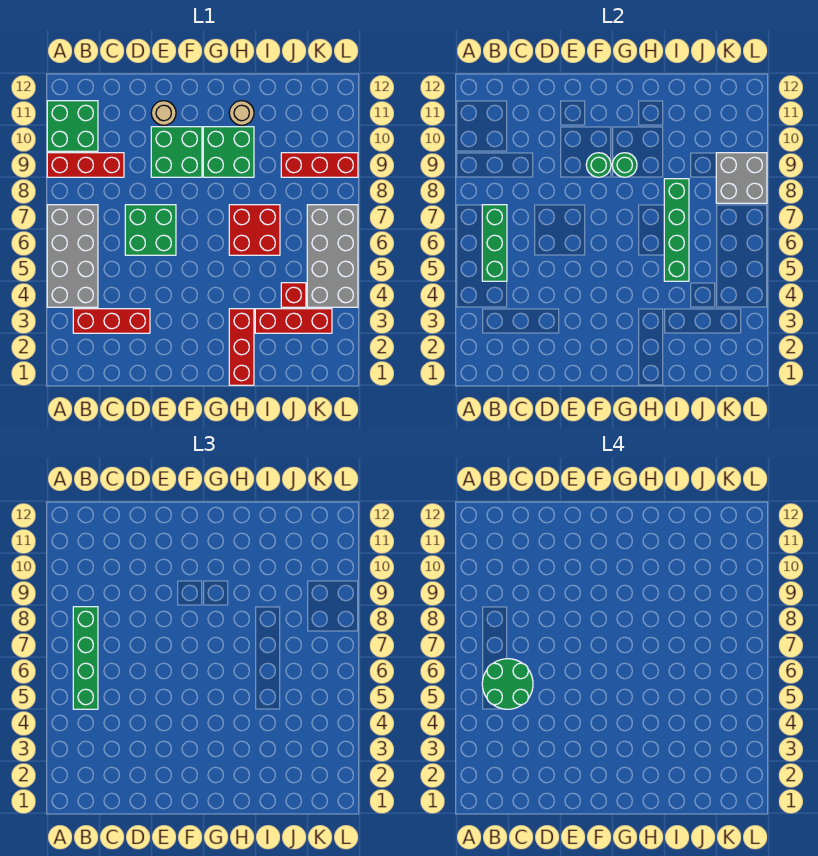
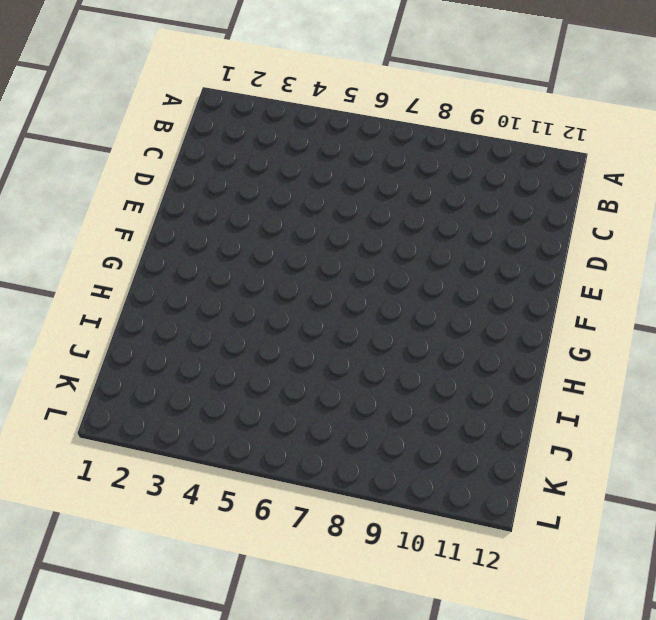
none -> grey brick A4:B7 level 1
none -> red brick A9:C9 level 1
none -> green brick A10:B11 level 1

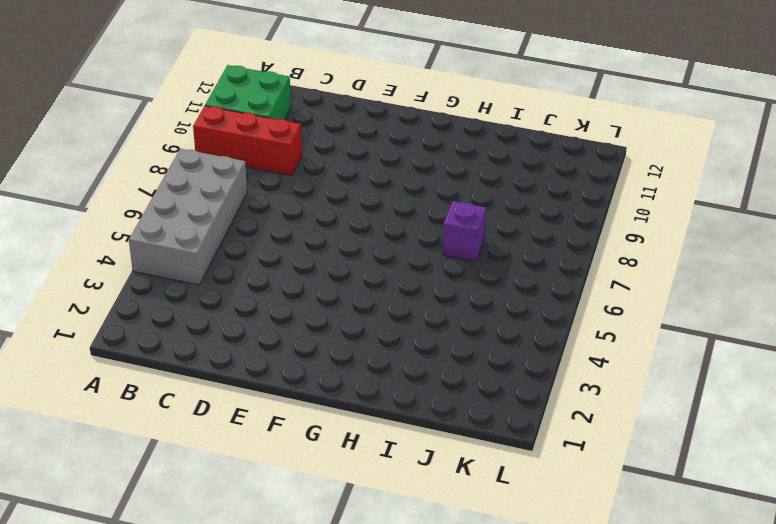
purple brick I7 level 1 -> red brick H6:I7 level 1
none -> red brick B3:D3 level 1
none -> green brick D6:E7 level 1
none -> green brick E9:F10 level 1

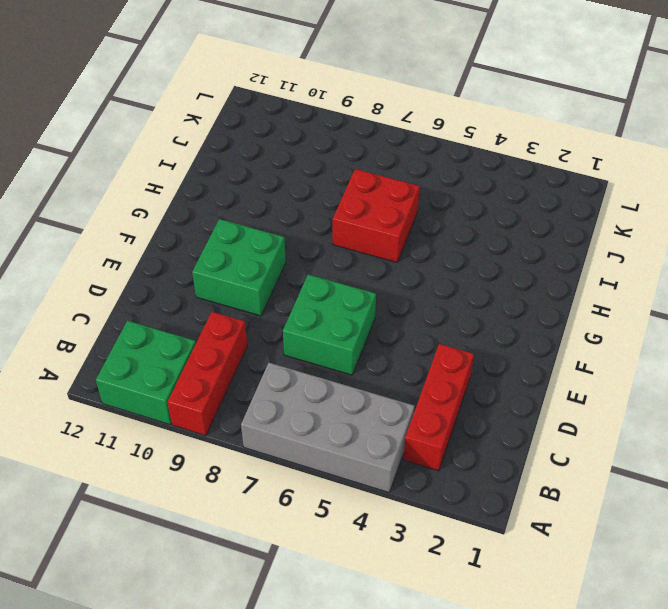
none -> tan round brick E11 level 1
none -> green brick G9:H10 level 1
none -> red brick H1:H3 level 1

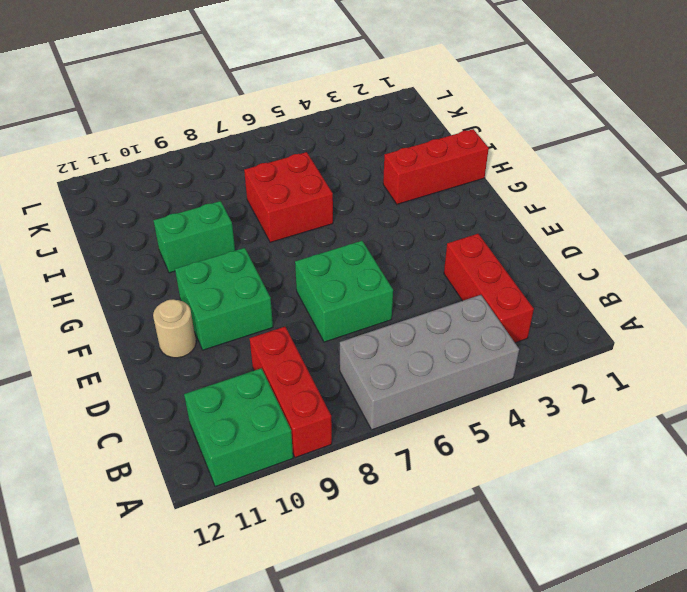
green brick H9:H10 level 1 -> green brick G9:H10 level 1
none -> tan round brick H11 level 1
none -> red brick I3:K3 level 1
none -> red brick J4 level 1

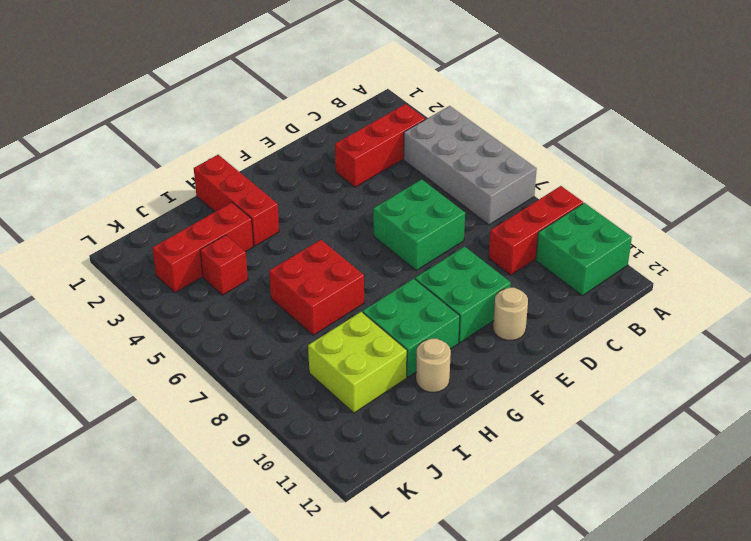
lime brick I9:J10 level 1 -> red brick J9:L9 level 1
none -> grey brick K4:L7 level 1
none -> green brick B5:B7 level 2
none -> green round brick F9 level 2

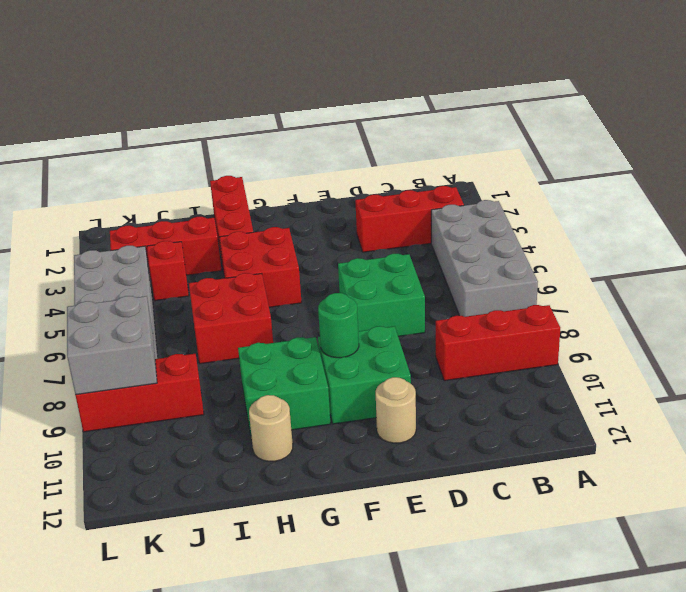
red brick G4:H5 level 1 -> none
none -> green brick A10:B11 level 1
none -> green brick B5:B7 level 2
none -> green round brick G9 level 2

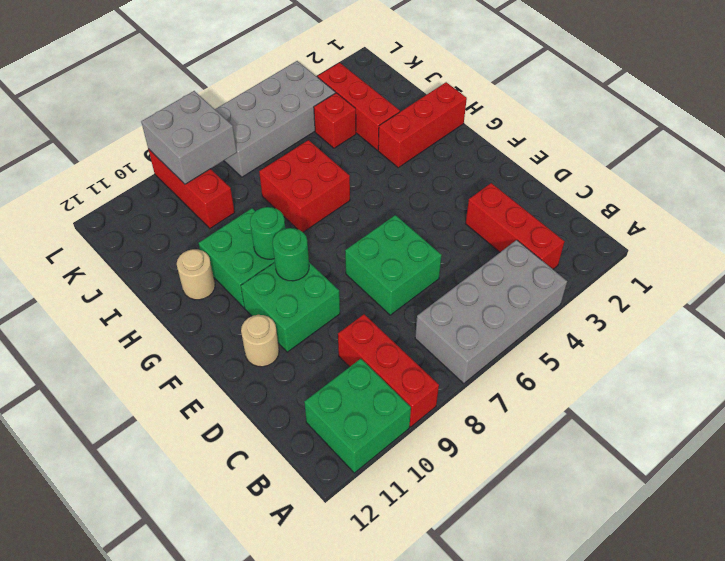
none -> green brick B5:B7 level 2
none -> green brick I5:I8 level 2
none -> green brick B5:B8 level 3

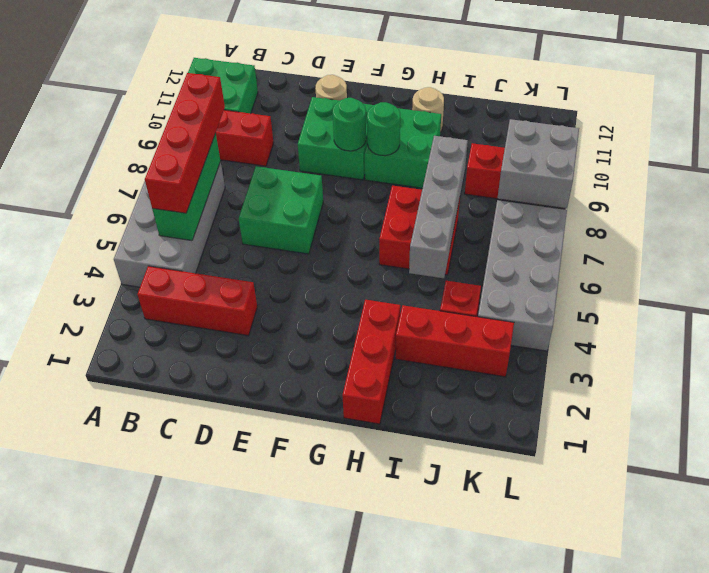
red brick B5:B8 level 3 -> green brick B5:B8 level 3
grey brick I5:I8 level 2 -> green brick I5:I8 level 2
none -> green round brick B5:C6 level 4

